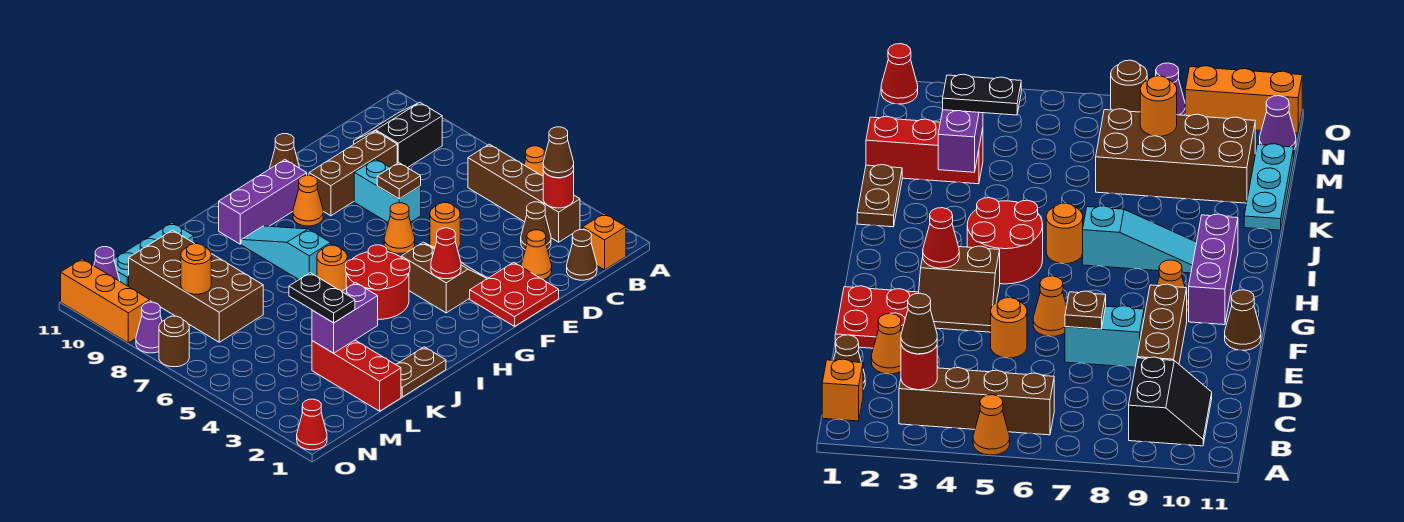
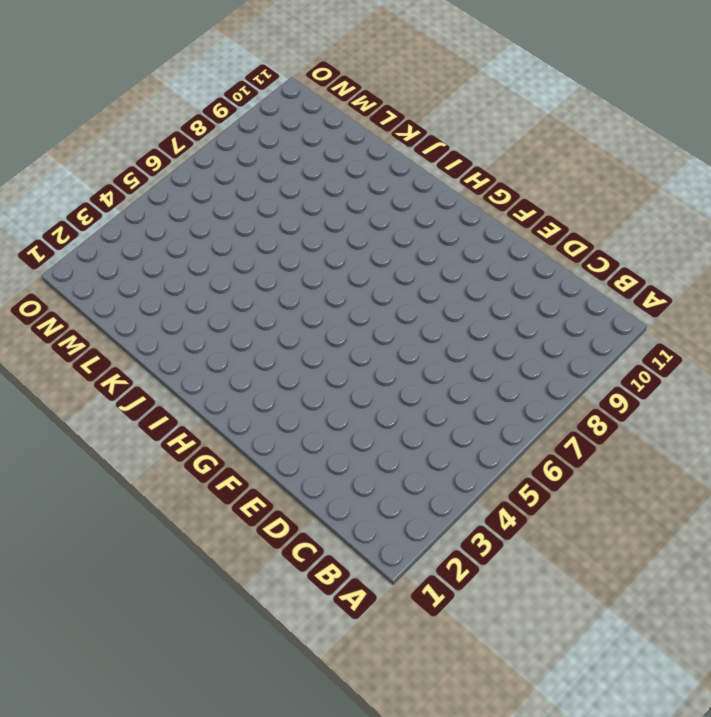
none -> orange cone A5 level 1
none -> orange brick B1 level 1
none -> brown brick B3:B6 level 1
none -> black slope B9:C10 level 1 top 9

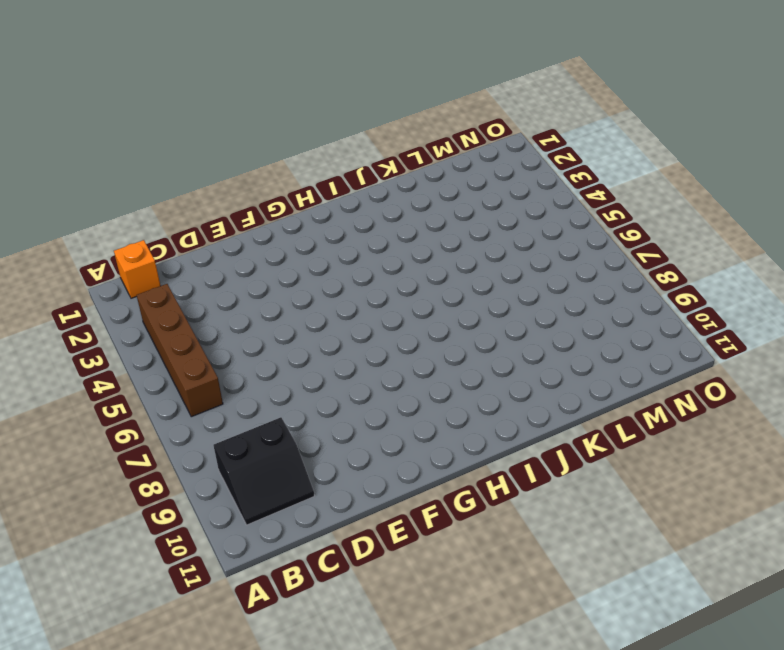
none -> orange cone A5 level 1
none -> brown cone C1 level 1
none -> brown cone C3 level 1
none -> orange cone D2 level 1

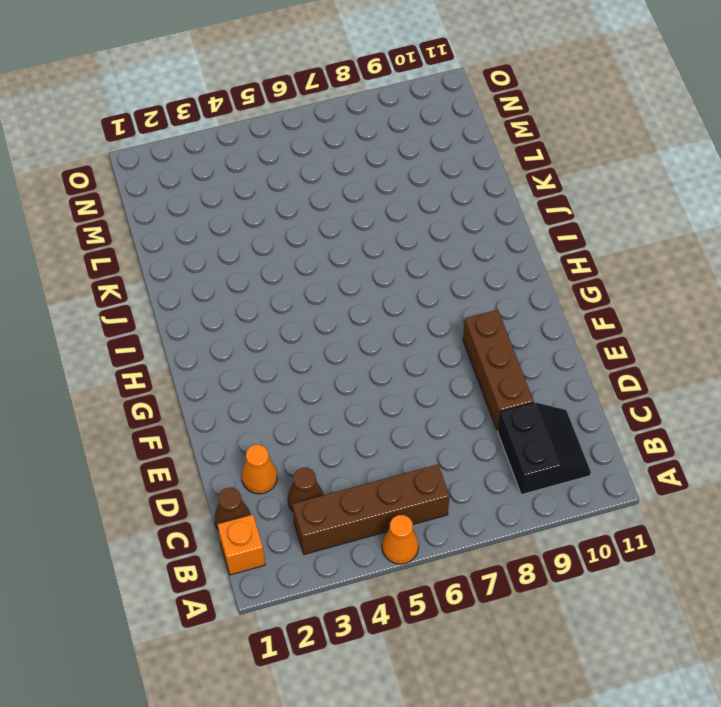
none -> red plate E1:F2 level 1
none -> orange round brick E5 level 1
none -> cyan brick E7:E8 level 1
none -> brown slope F3:G4 level 1 top G

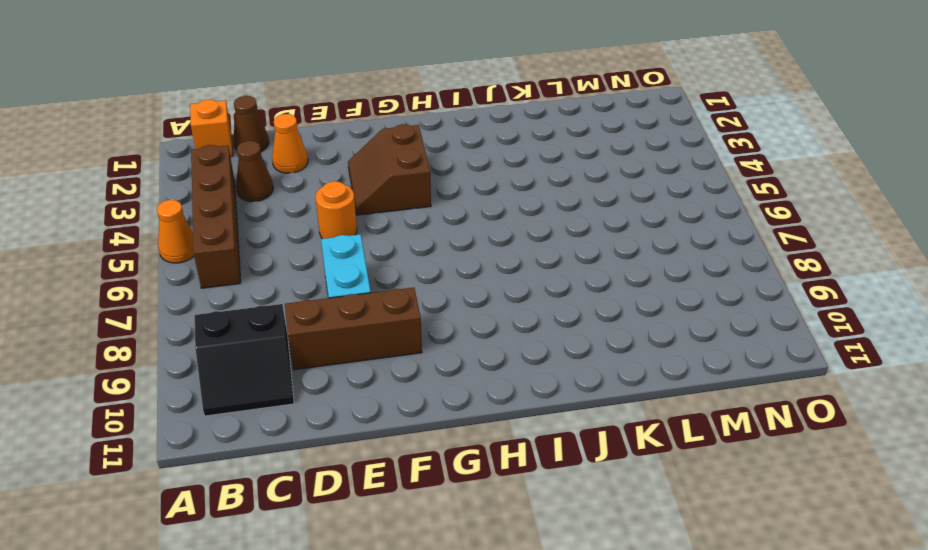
none -> red plate E1:F2 level 1
none -> orange cone F6 level 1
none -> brown cone F11 level 1
none -> orange cone G9 level 1

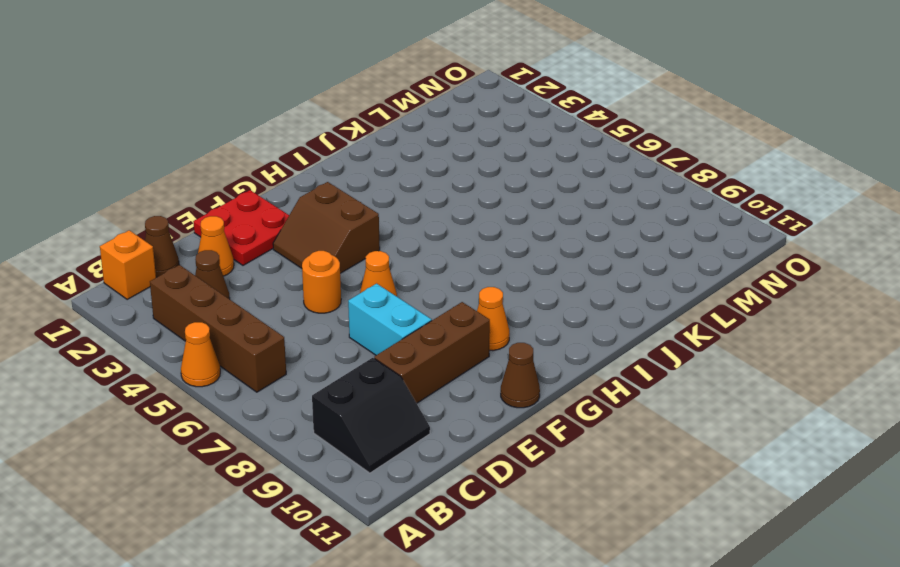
none -> purple brick G10:I10 level 1
none -> red round brick H4:I5 level 1
none -> orange round brick I6 level 1
none -> cyan slope I7:I9 level 1 top 7

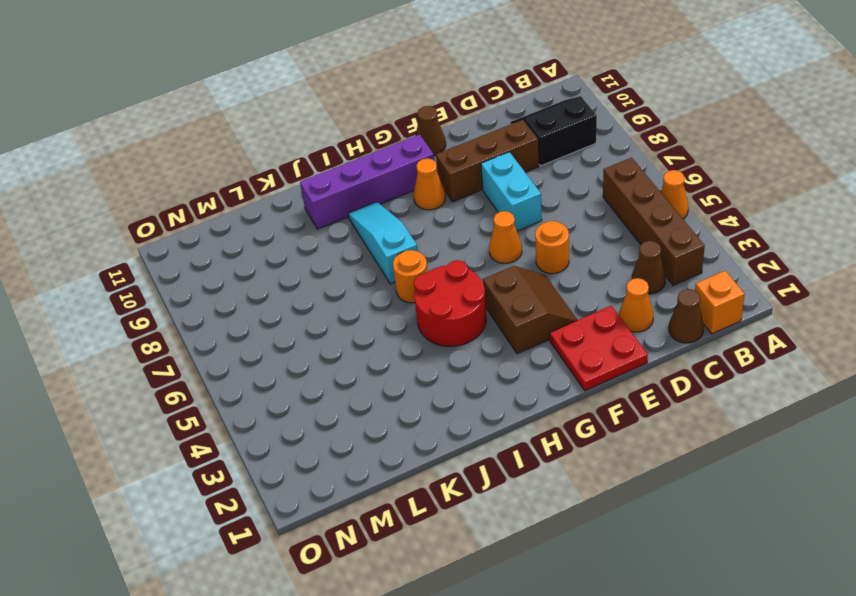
purple brick G10:J10 level 1 -> purple brick G10:I10 level 1
none -> brown plate J1:K1 level 1
none -> cyan plate K11:M11 level 1
none -> red brick L1:L3 level 1
none -> brown brick L7:M10 level 1

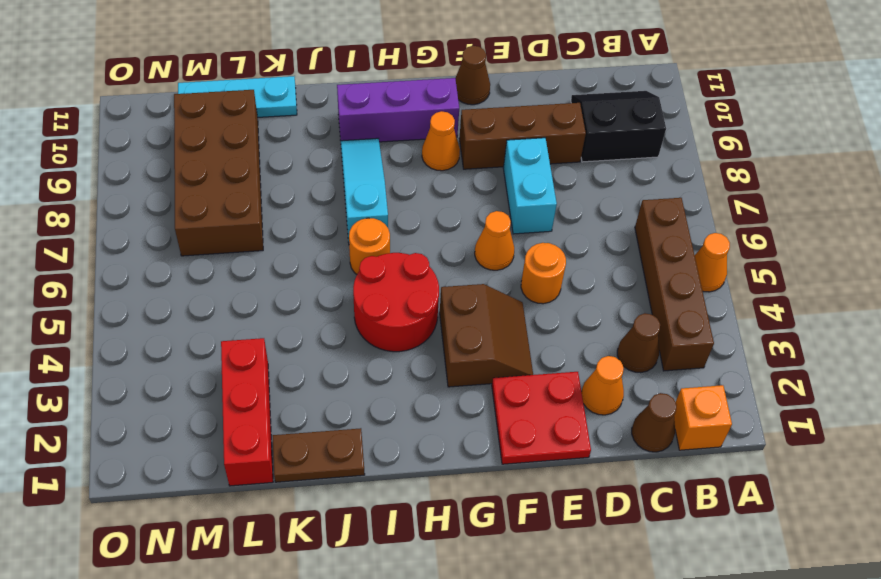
none -> purple cone N11 level 1
none -> red cone O1 level 1
none -> brown round brick O7 level 1
none -> purple cone O8 level 1

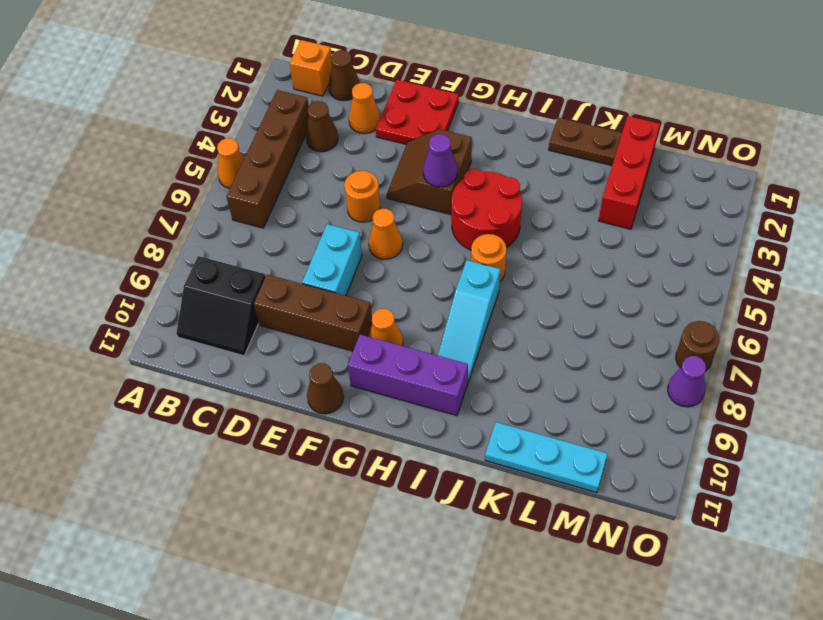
purple cone G4 level 2 -> purple cone N11 level 1
none -> brown brick L7:M10 level 1
none -> red cone O1 level 1
none -> orange brick O9:O11 level 1
none -> red round brick B3 level 2

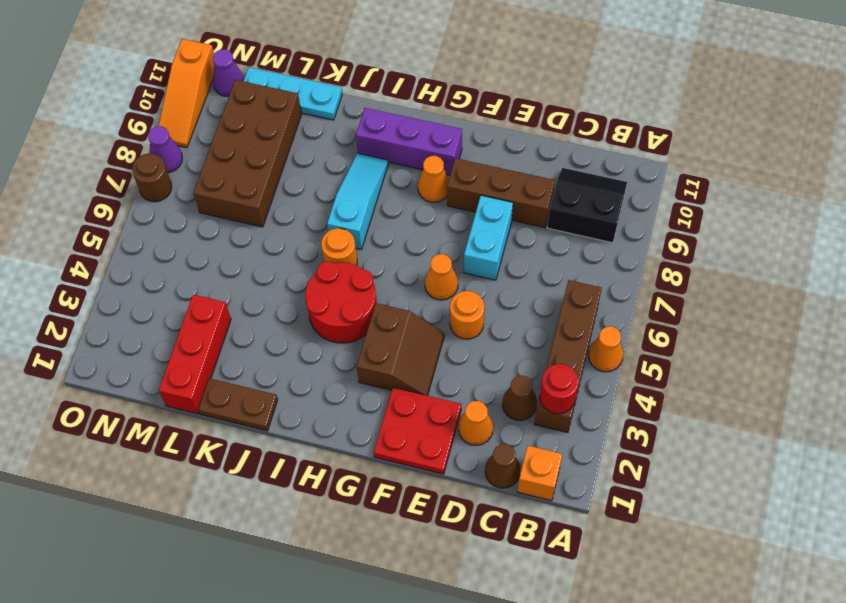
orange slope O9:O11 level 1 top 11 -> orange brick O9:O11 level 1
none -> brown cone F11 level 1
none -> red cone O1 level 1
none -> brown plate E7 level 2
none -> red cone G3 level 2

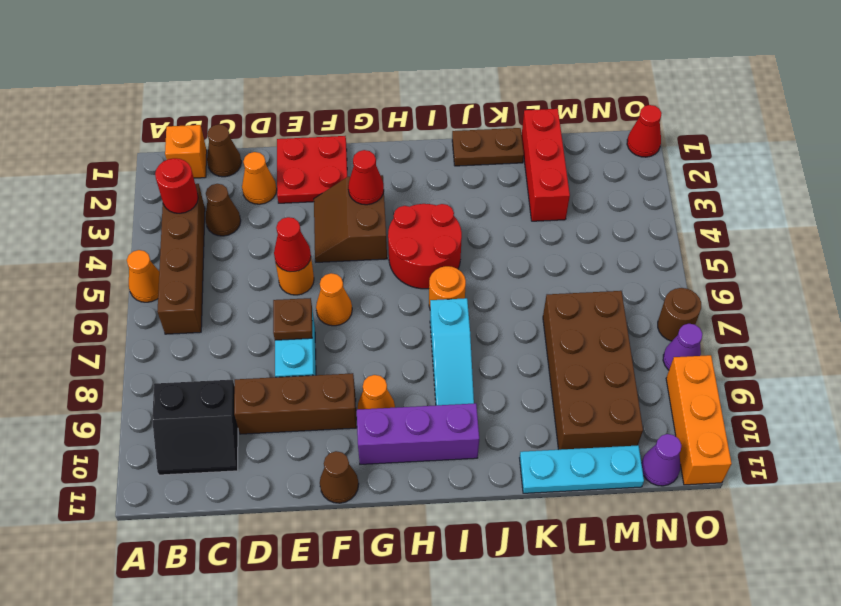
red cone E5 level 2 -> none
none -> purple brick K3:L3 level 2
none -> orange round brick M8 level 2
none -> brown cone B3 level 3
none -> black plate L3:L4 level 3

